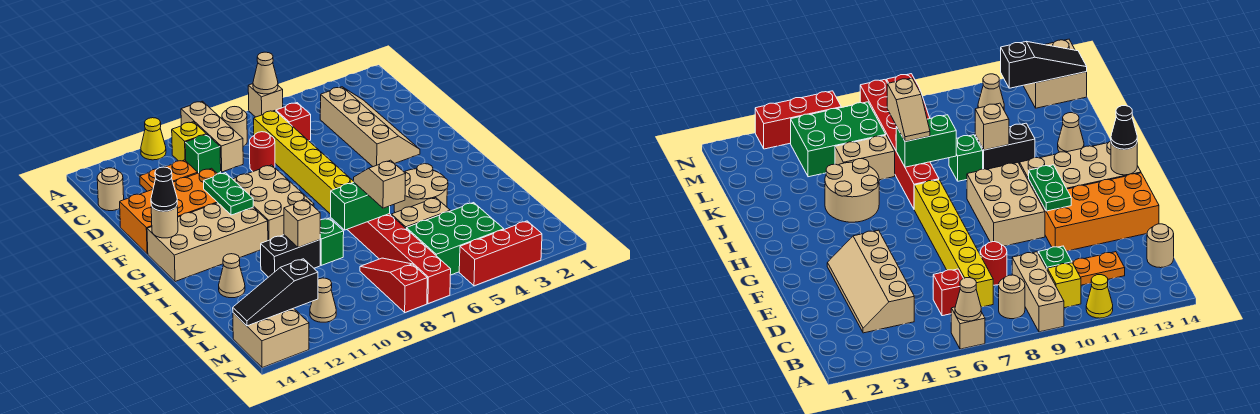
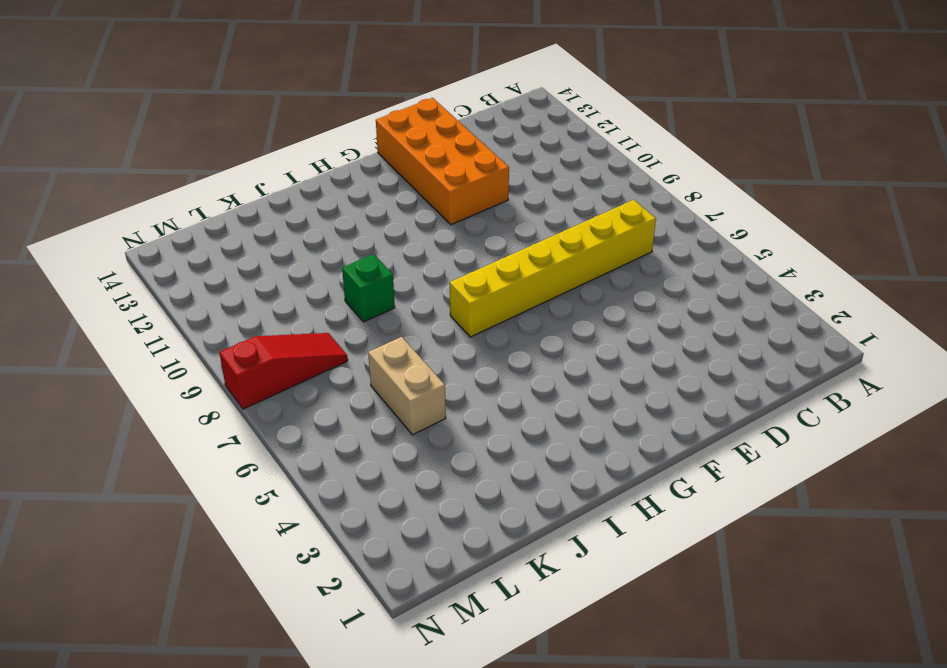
none -> tan brick A6 level 1
none -> tan brick A9:C9 level 1
none -> yellow cone A11 level 1
none -> tan round brick B8 level 1

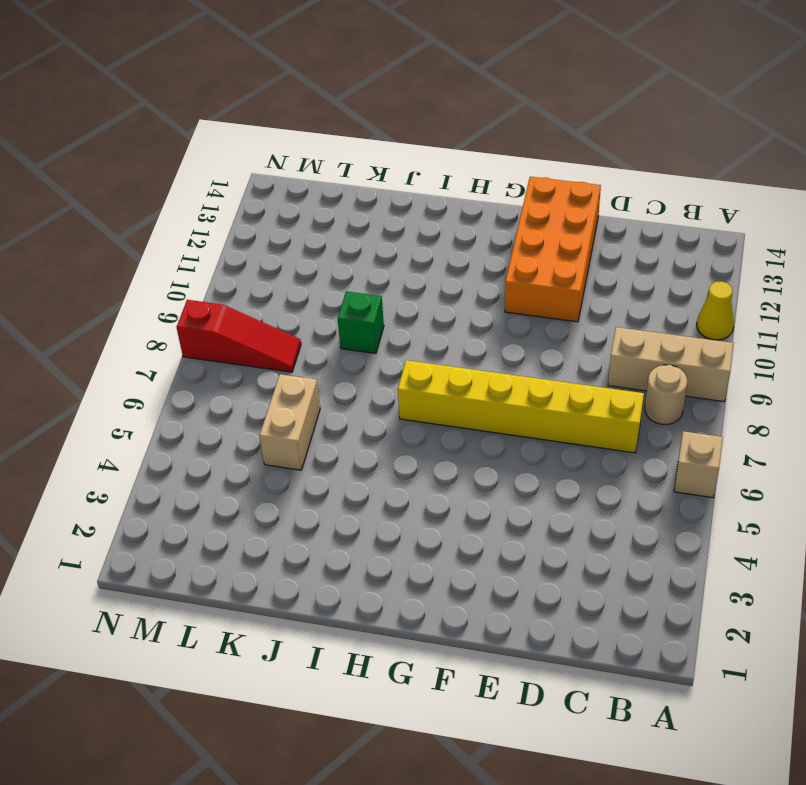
none -> yellow brick B10 level 1
none -> tan slope C3:F4 level 1 top 4
none -> red brick C6 level 1
none -> green brick C10 level 1

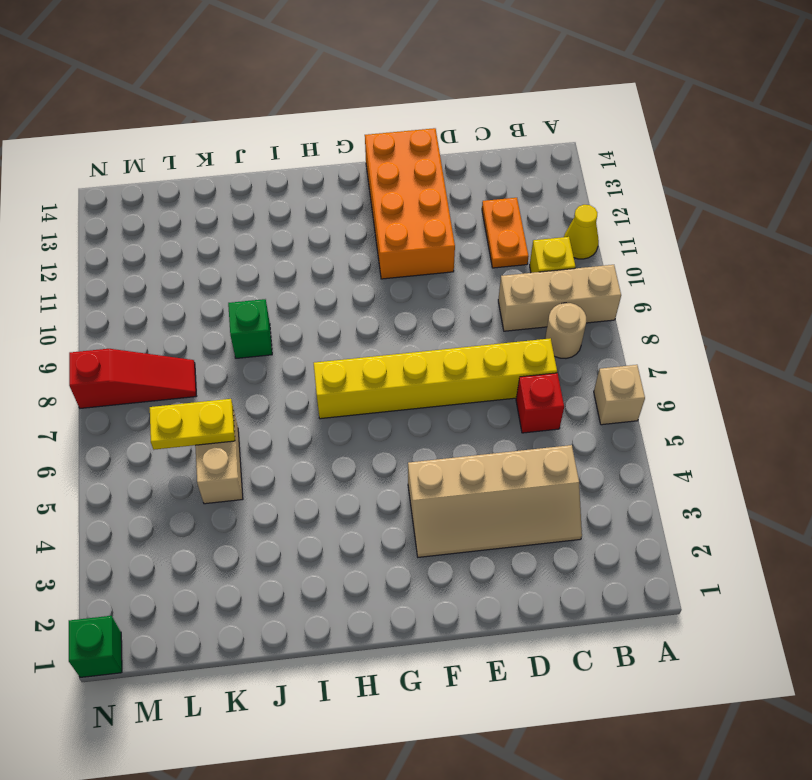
yellow plate K6:L6 level 2 -> none
green brick N1 level 1 -> green brick C10 level 1
none -> tan round brick C14 level 1
none -> red round brick D8 level 1
none -> tan brick F9:H10 level 1
none -> tan brick G11:H14 level 1

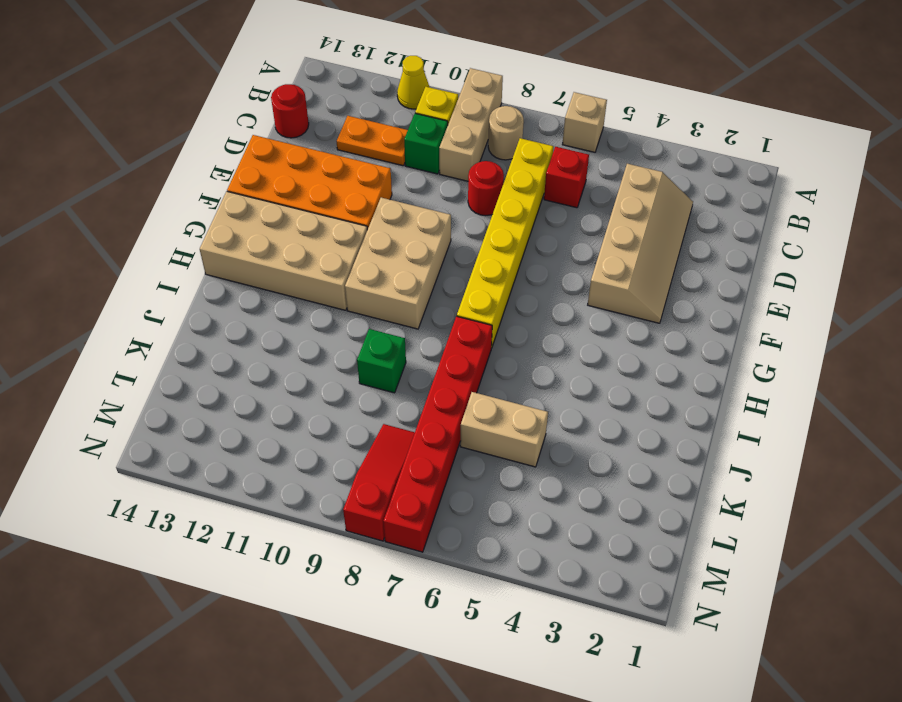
red round brick C14 level 1 -> tan round brick C14 level 1
none -> tan round brick I4:J5 level 1
none -> black brick J10:J11 level 1
none -> tan cone J13 level 1
none -> green brick L4:M6 level 1

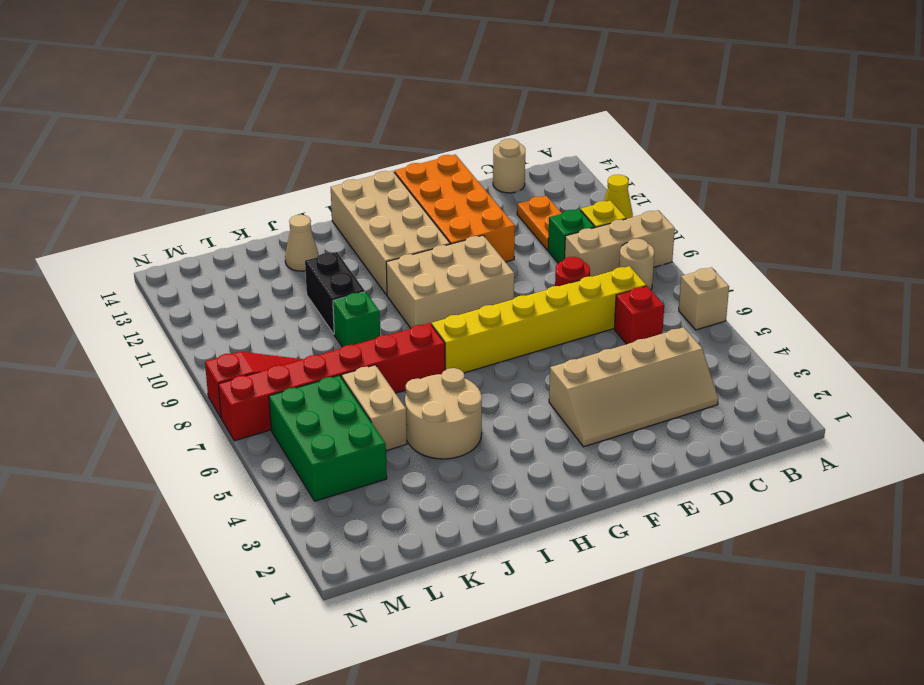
none -> tan cone M11 level 1
none -> tan brick M13:N14 level 1
none -> red brick N3:N5 level 1
none -> tan cone A6 level 2

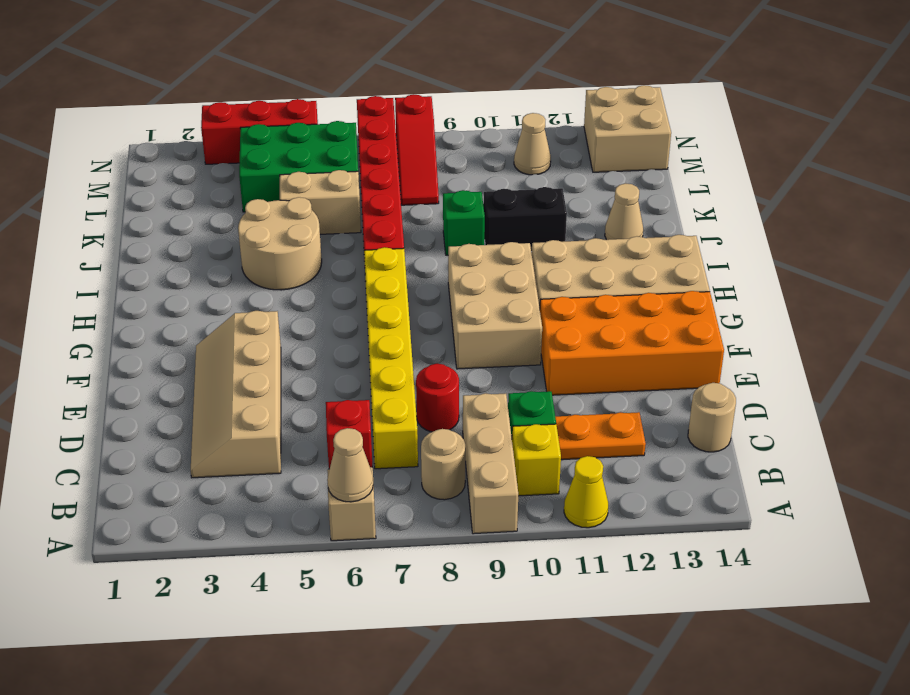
none -> green plate F11:G11 level 2
none -> tan round brick G14 level 2
none -> green brick J7:J8 level 2
none -> tan brick J10 level 2

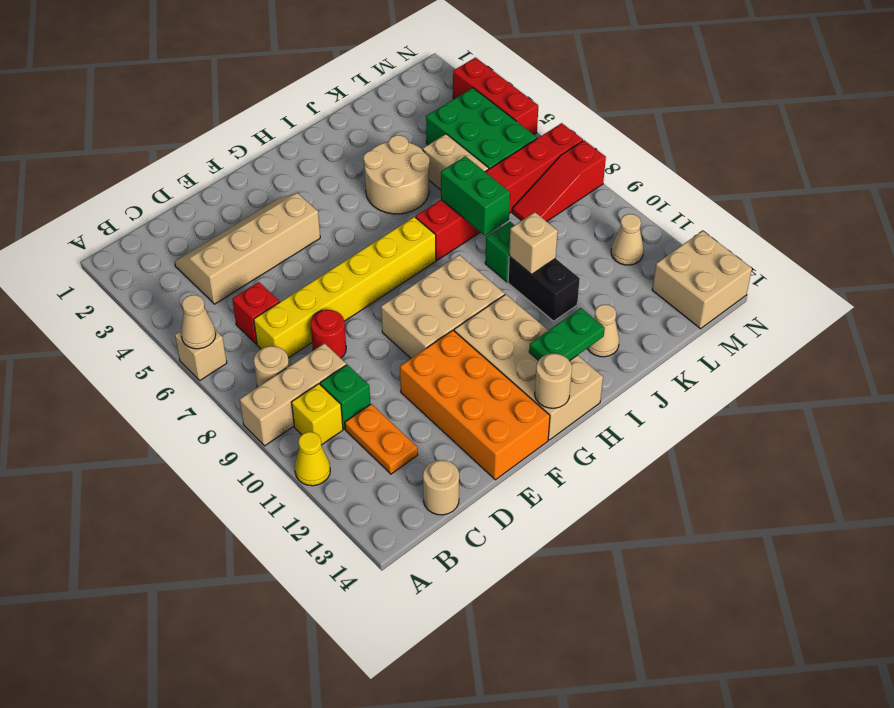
green plate H13:I13 level 2 -> green plate F11:G11 level 2
none -> black slope M12:M14 level 2 top 12
none -> black cone G14 level 3
none -> tan slope J7:K7 level 3 top K

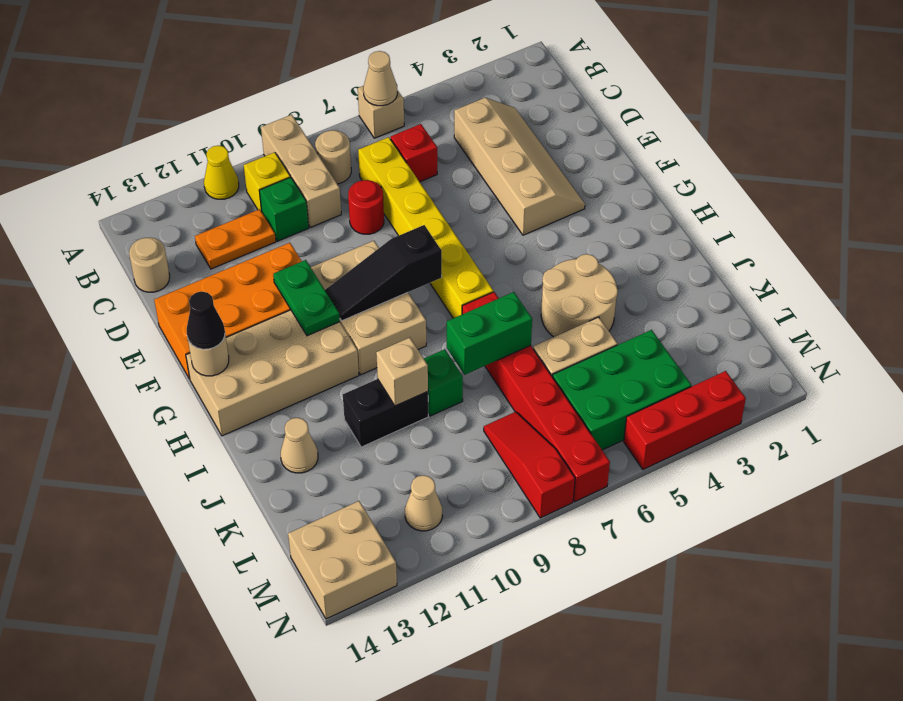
black slope G8:G10 level 2 top 8 -> black slope M12:M14 level 2 top 12
none -> tan slope J7:K7 level 3 top K

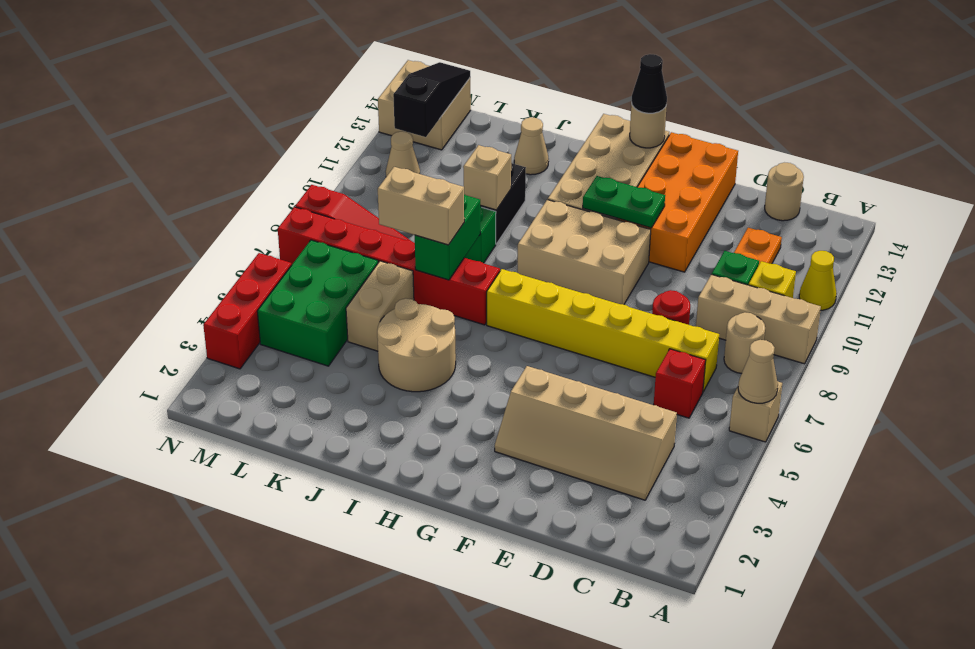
tan brick J7:K7 level 3 -> tan slope J7:K7 level 3 top K

